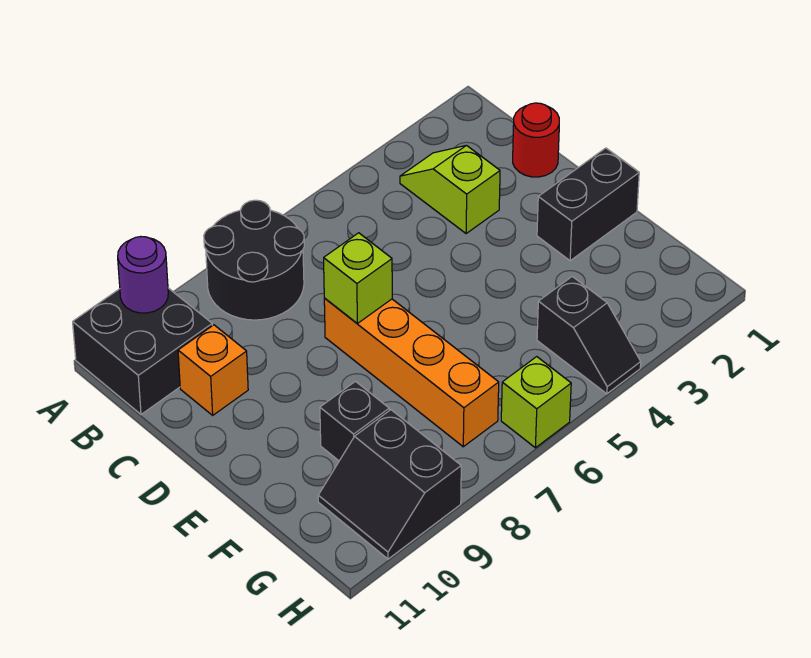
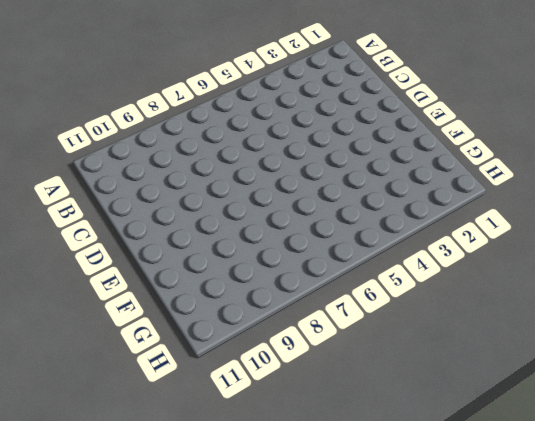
none -> black round brick A7:B8 level 1
none -> black brick A10:B11 level 1
none -> lime slope B3:C3 level 1 top C

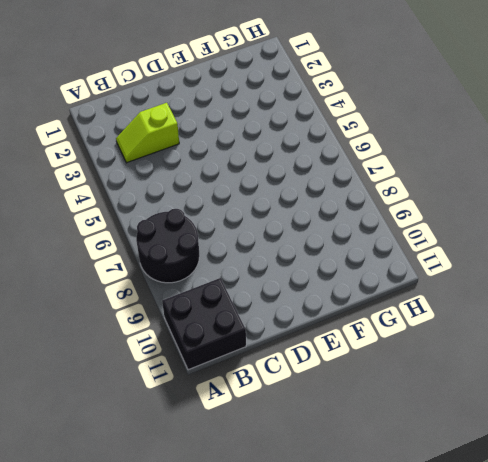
none -> red round brick C1 level 1
none -> orange brick C10 level 1
none -> orange brick D7:G7 level 1

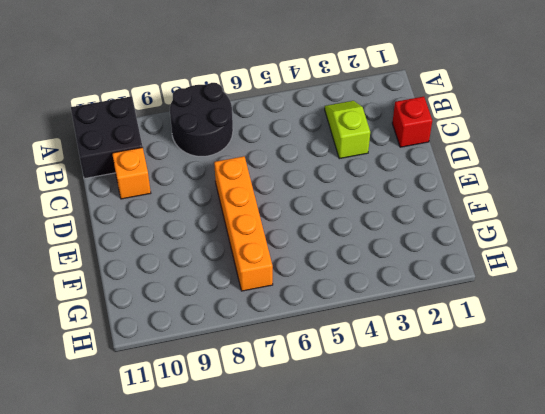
red brick C1 level 1 -> red round brick C1 level 1
none -> black brick E1:E2 level 1
none -> black brick F9 level 1
none -> black slope G4:H4 level 1 top G

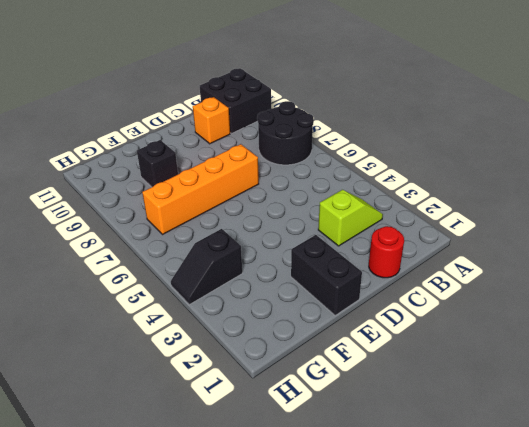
none -> black slope G9:H10 level 1 top 9
none -> lime brick H6 level 1
none -> purple round brick A10 level 2

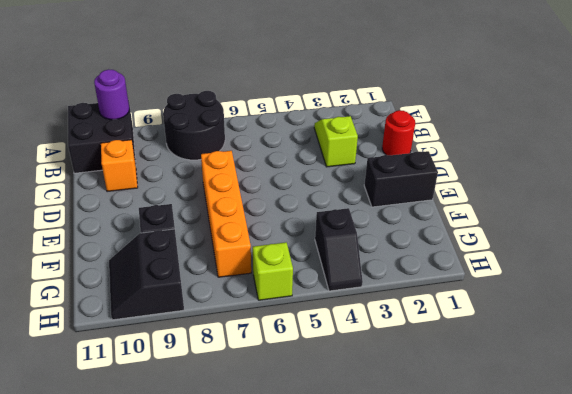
none -> lime brick D7 level 2

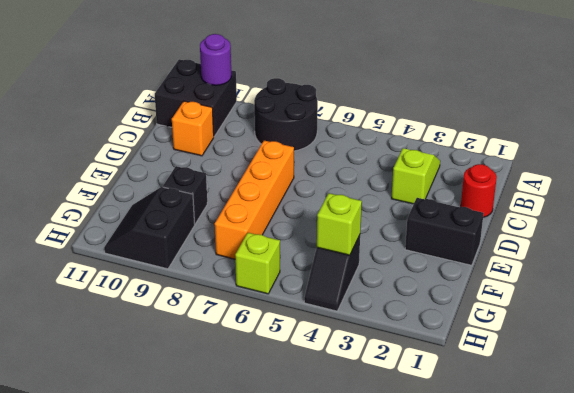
lime brick G4 level 2 -> lime brick D7 level 2

